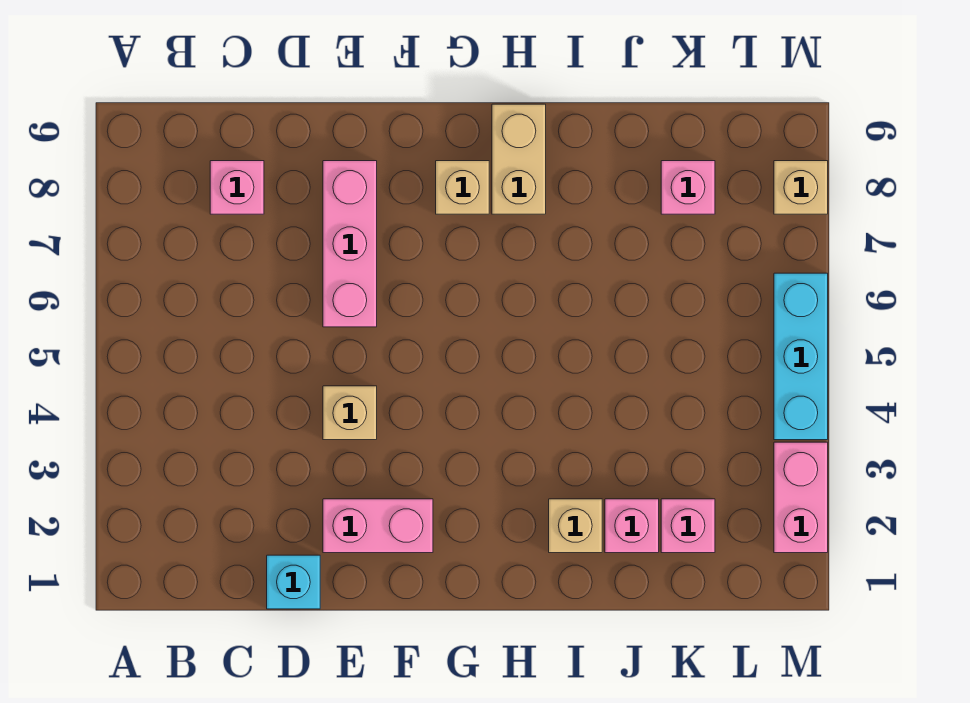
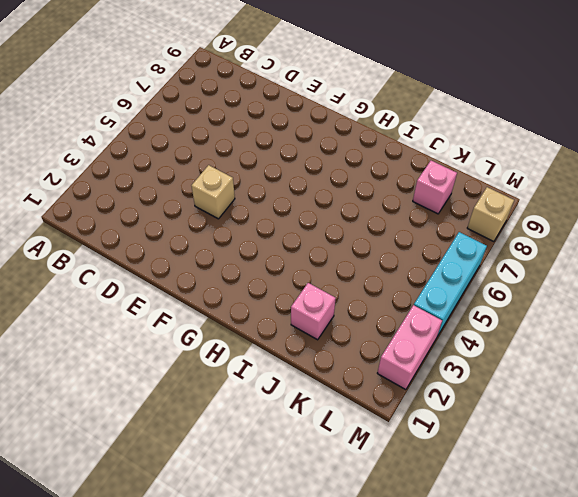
none -> pink brick C8 level 1
none -> cyan brick D1 level 1
none -> pink brick E2:F2 level 1

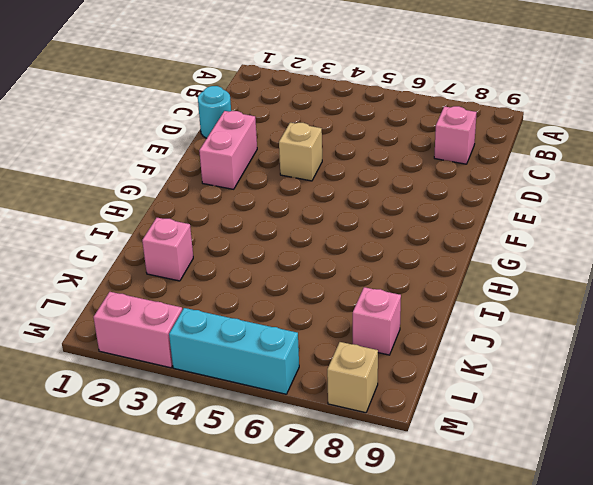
cyan round brick D1 level 1 -> cyan brick D1 level 1
none -> pink brick E6:E8 level 1
none -> tan brick G8 level 1
none -> tan brick H8:H9 level 1

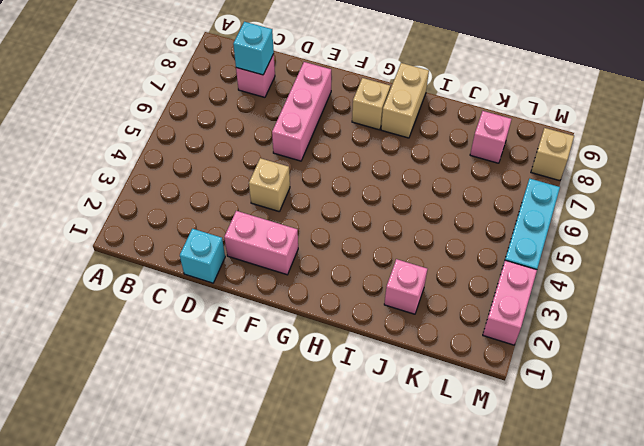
cyan brick C8 level 2 -> none
none -> tan brick I2 level 1
none -> pink brick K2 level 1

